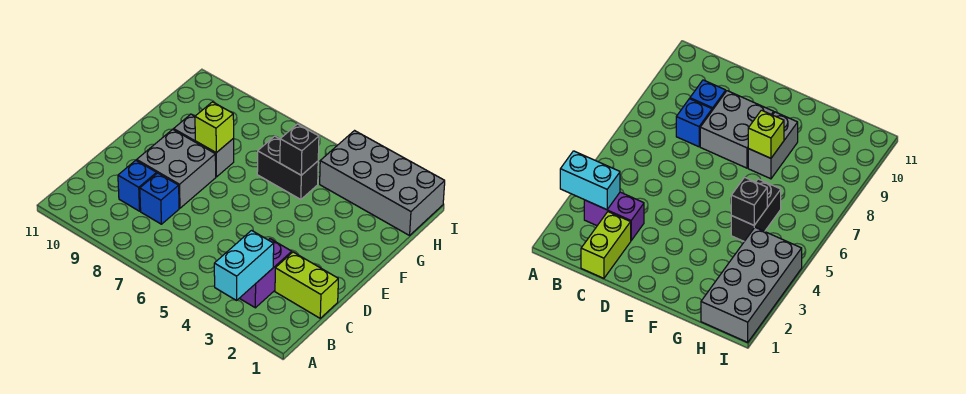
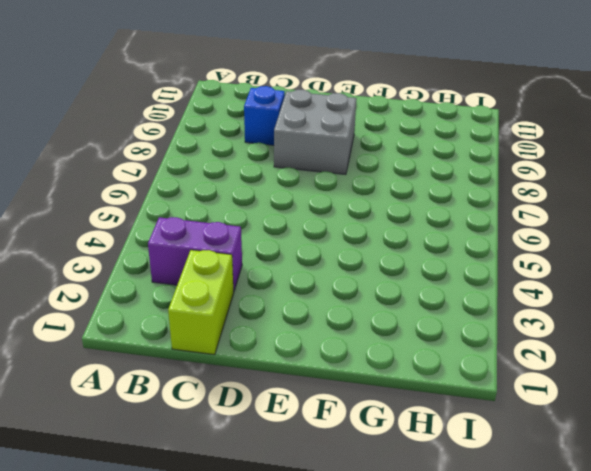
none -> blue brick C8 level 1
none -> grey brick F8:F9 level 1

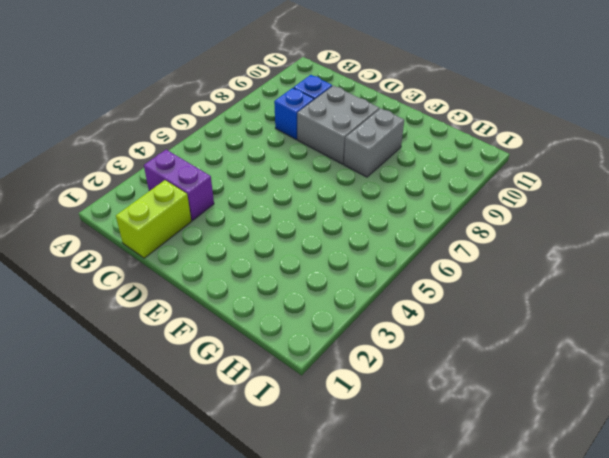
none -> black brick G5:G6 level 1
none -> grey brick H1:I4 level 1

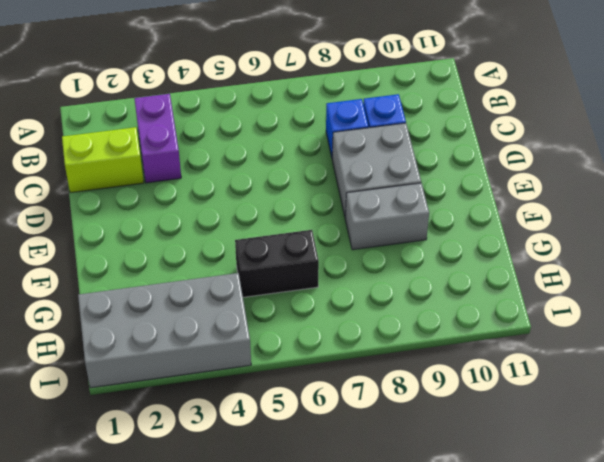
none -> cyan brick A3:B3 level 2
none -> lime brick F8 level 2

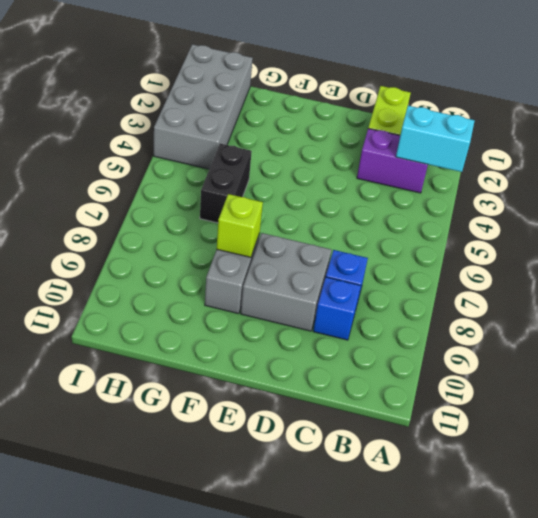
none -> black brick G5 level 2

